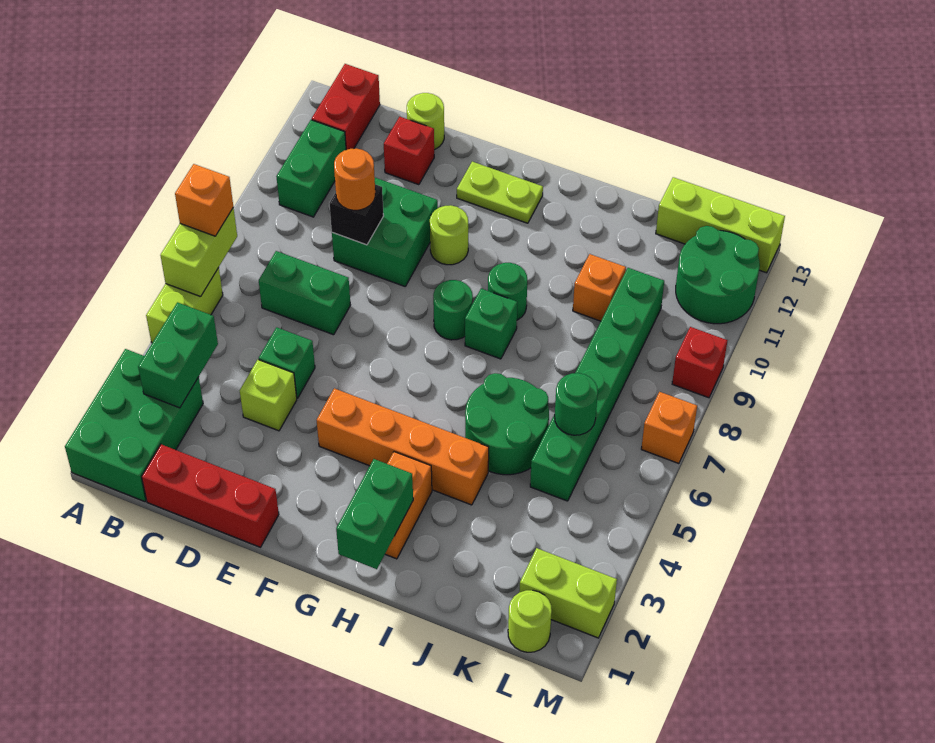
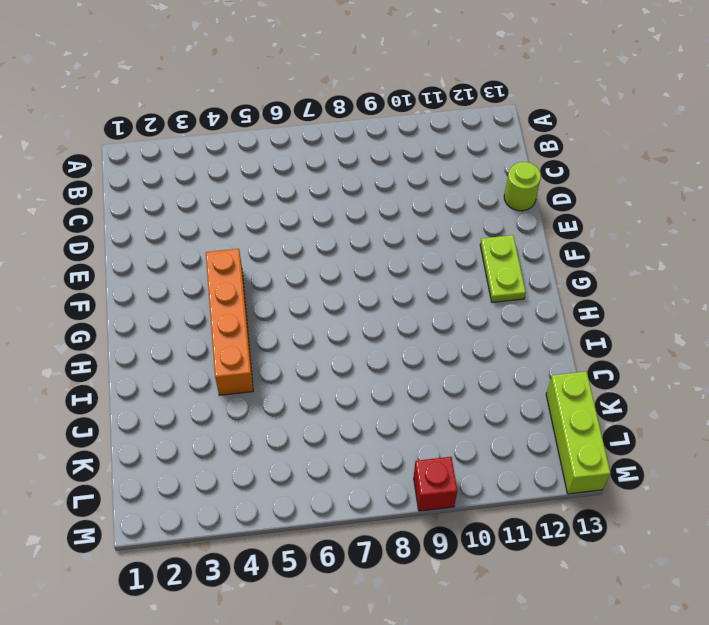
none -> green brick A1:B3 level 1
none -> lime brick A5:A6 level 1
none -> green brick B10:B11 level 1
none -> red brick B12:B13 level 1

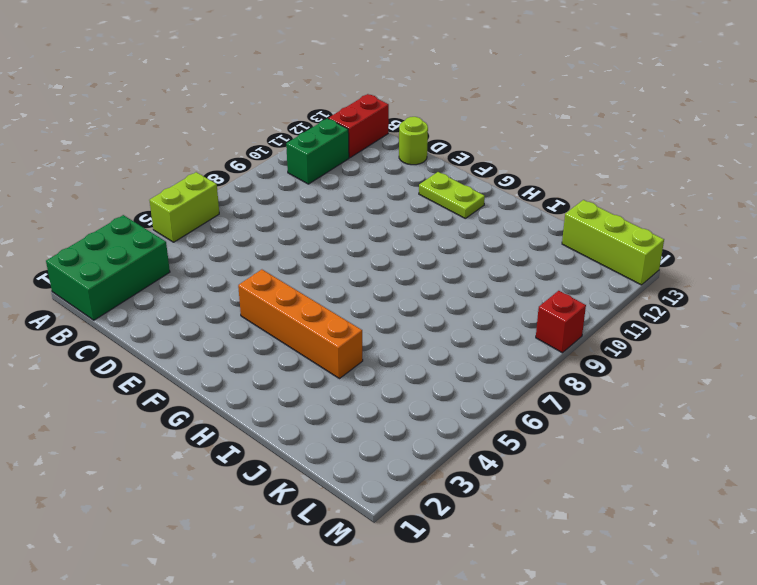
none -> red brick C1:E1 level 1
none -> green brick C7:D7 level 1
none -> lime brick D4 level 1
none -> green brick D5 level 1

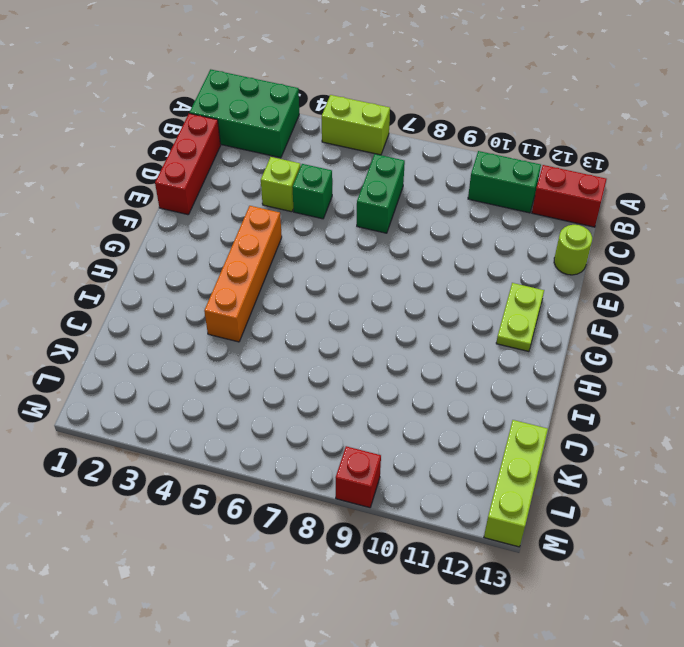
none -> green brick D9:E10 level 1
none -> red brick D12 level 1
none -> lime round brick F10 level 1
none -> green round brick G8 level 1

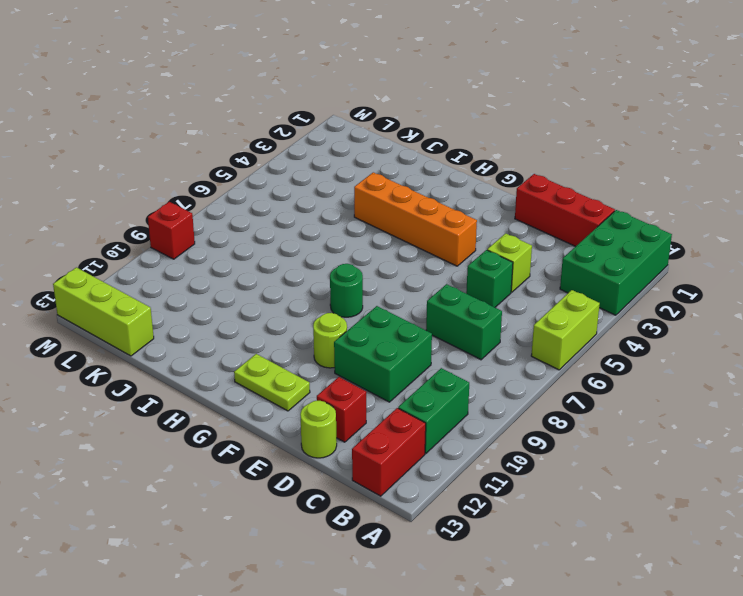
none -> orange brick H2:H3 level 1
none -> green brick H8 level 1
none -> green round brick H9 level 1
none -> green round brick I5:J6 level 1

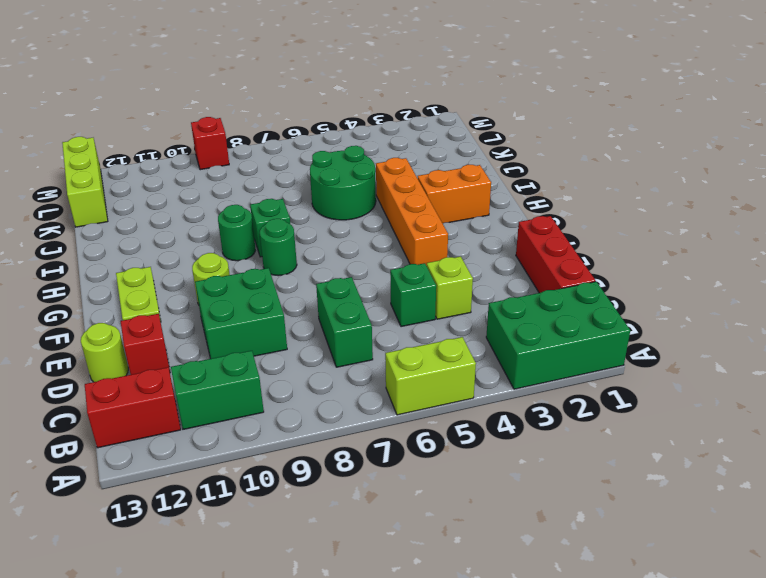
none -> orange brick J10 level 1
none -> green brick K5:K10 level 1
none -> lime round brick L1 level 1
none -> lime brick L2:M2 level 1

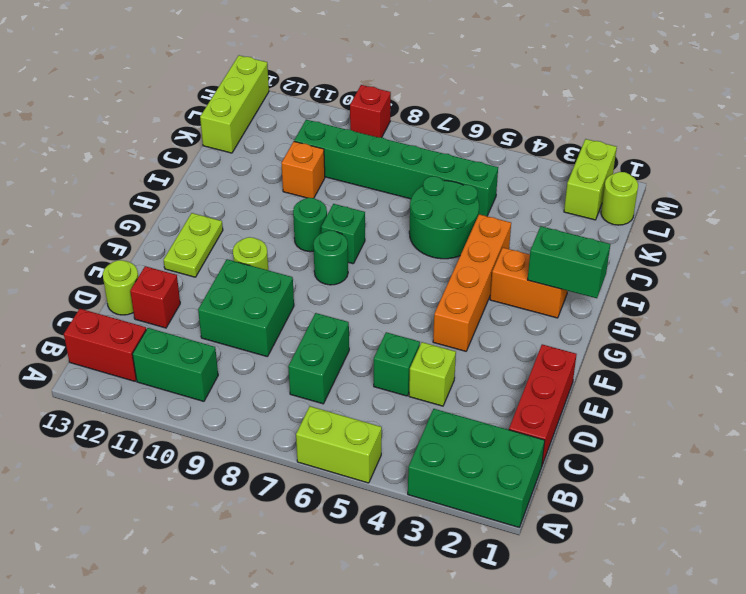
none -> green round brick L11:M12 level 1
none -> orange brick M7 level 1
none -> lime brick A6:A7 level 2
none -> green brick B3:B4 level 2

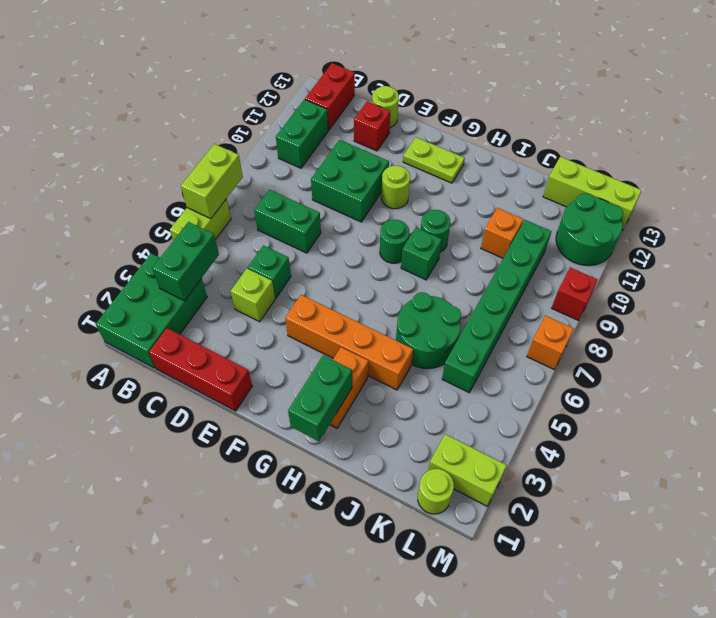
none -> black brick D9 level 2
none -> green round brick K6 level 2
none -> orange brick A7 level 3
none -> orange round brick D9 level 3

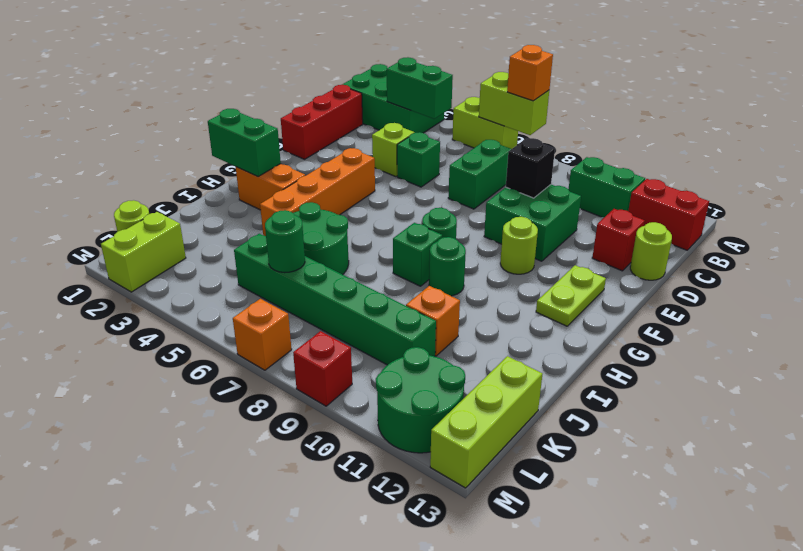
none -> orange round brick D9 level 3

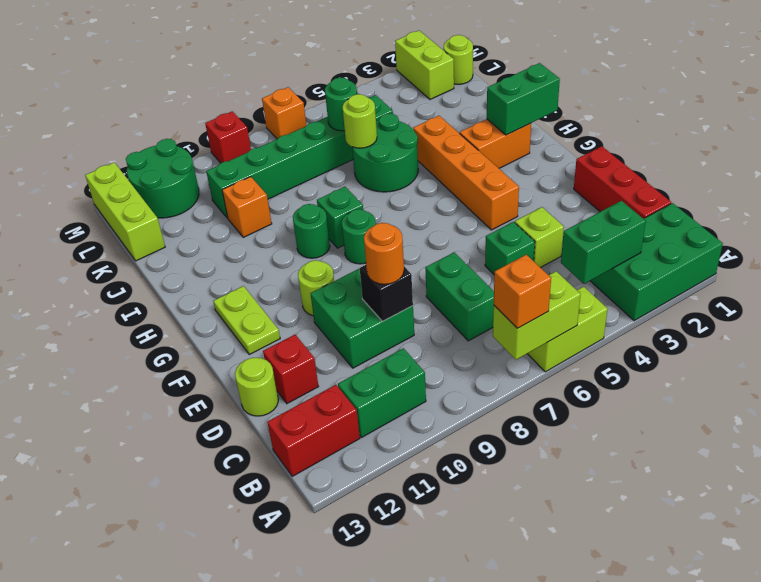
lime round brick J6 level 2 -> none

